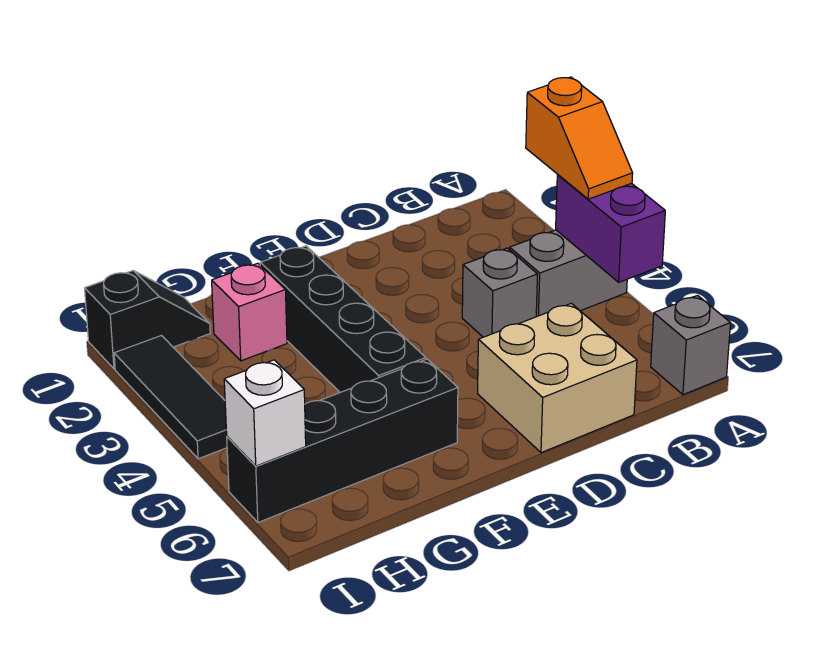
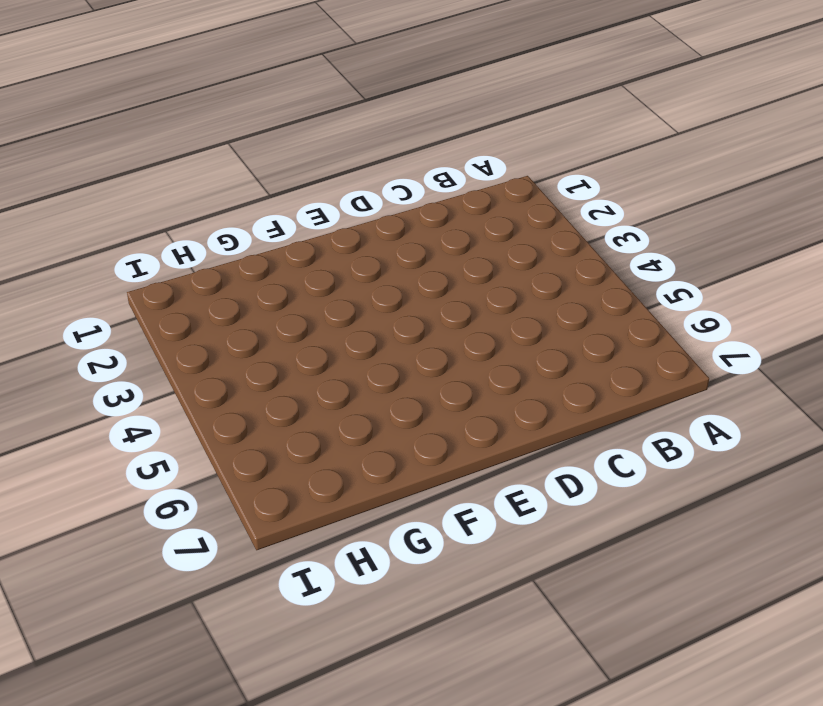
none -> grey brick A4:B4 level 1
none -> grey brick A7 level 1
none -> grey brick C4 level 1

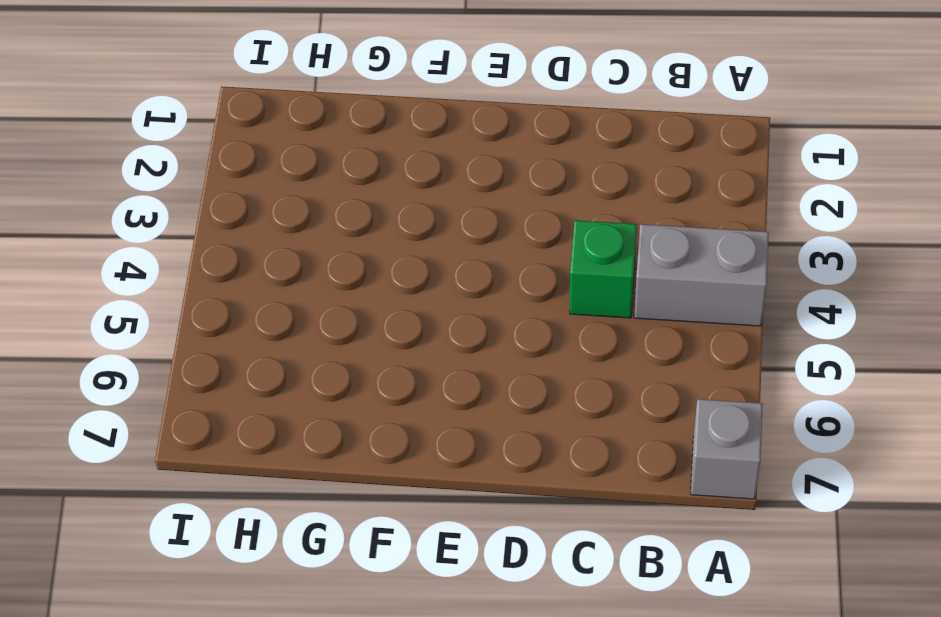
green brick C4 level 1 -> grey brick C4 level 1
none -> tan brick C6:D7 level 1
none -> black brick F2:F5 level 1
none -> black brick F6:I6 level 1

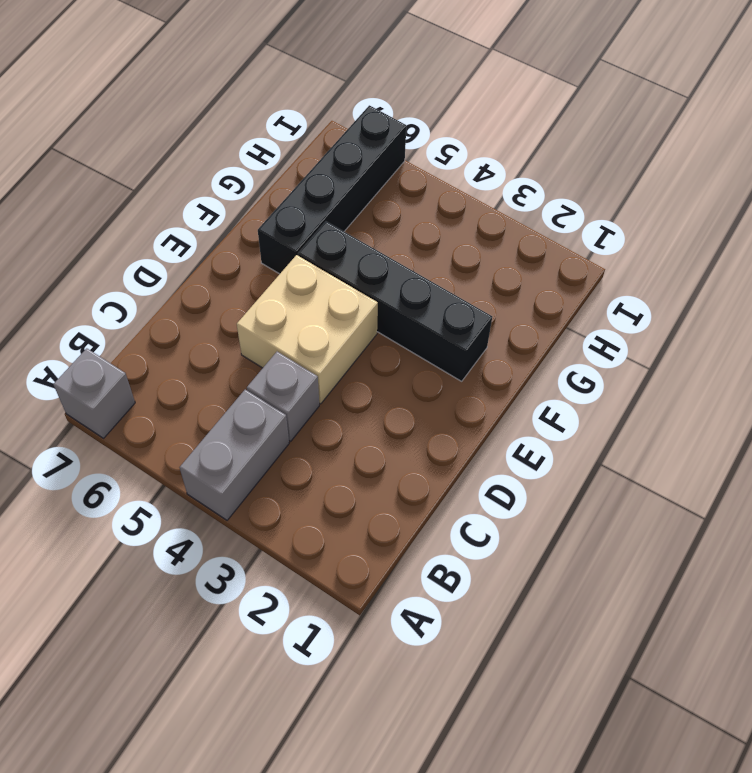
tan brick D4:E5 level 1 -> tan brick C6:D7 level 1
none -> pink brick G2 level 1
none -> black slope H1:I1 level 1 top I
none -> black tile I2:I4 level 1

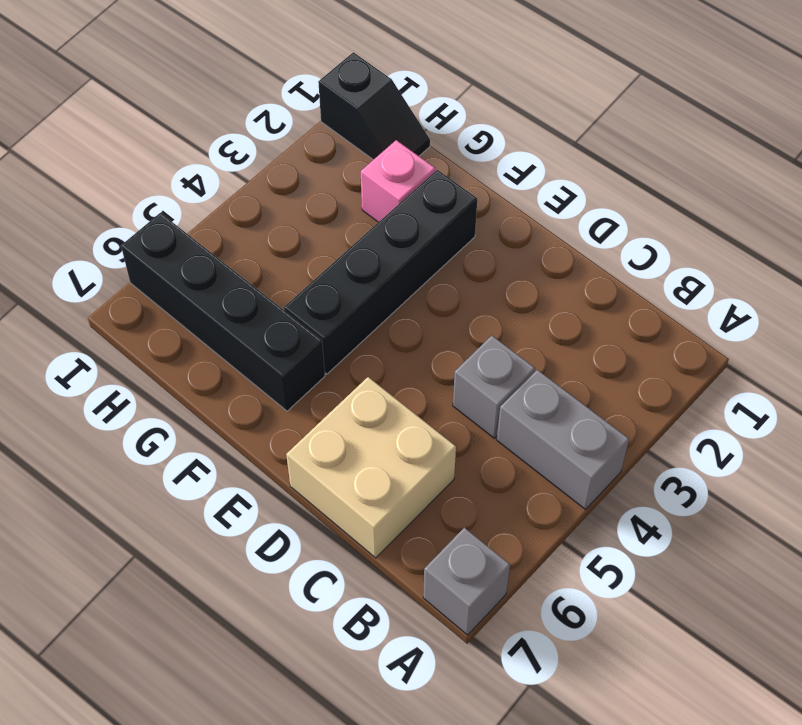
none -> black tile I2:I4 level 1
none -> purple brick A4:A5 level 2
none -> white brick I6 level 2

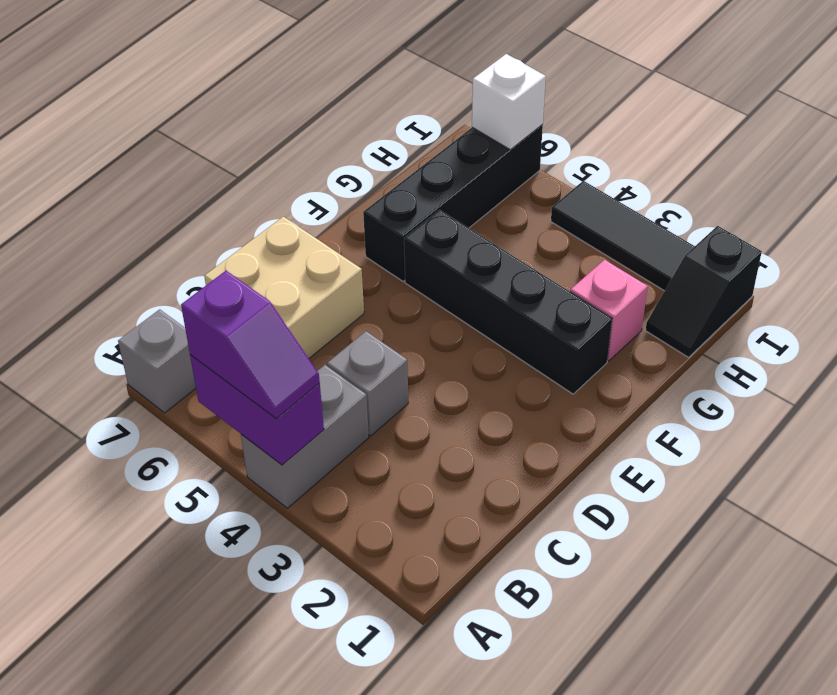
purple slope A4:A5 level 3 top 5 -> orange slope A3:A4 level 3 top 3

